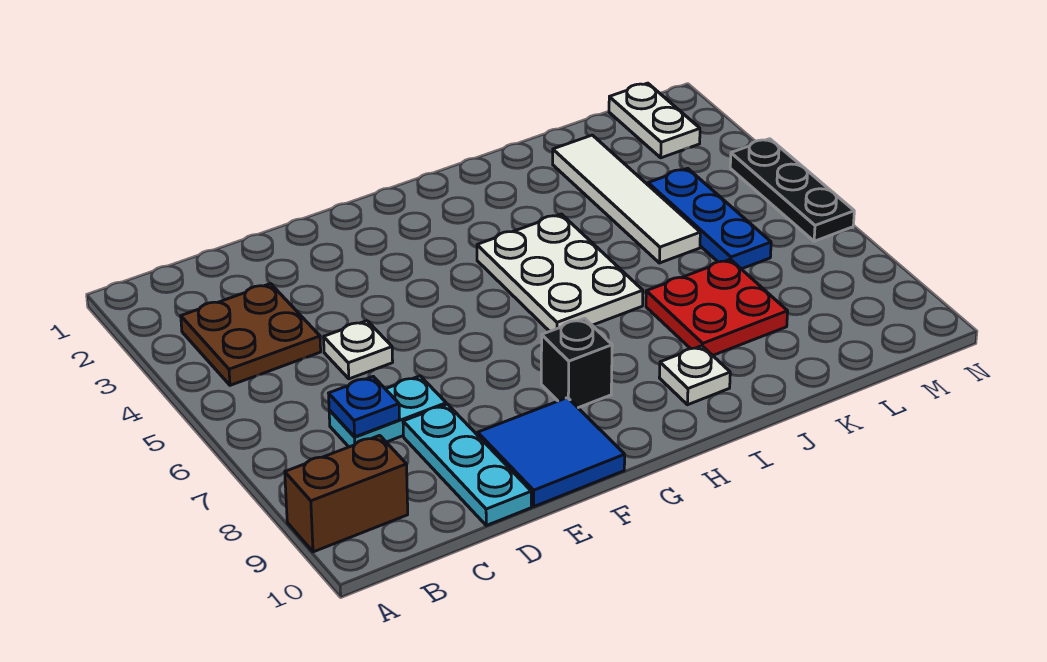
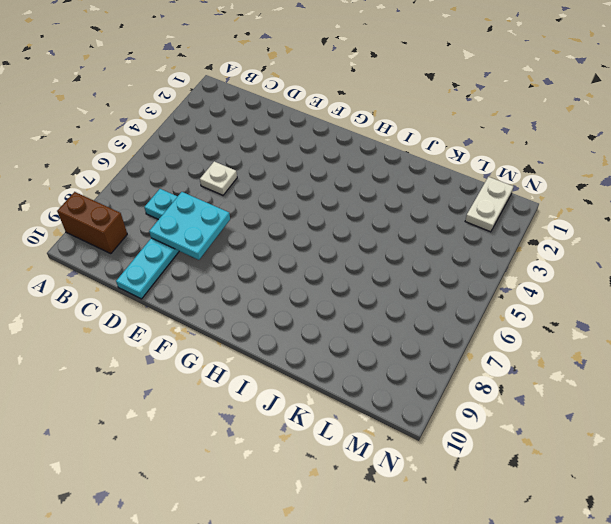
cyan plate D7:E8 level 2 -> none
none -> brown plate B3:C4 level 1
none -> blue tile E9:F10 level 1
none -> black brick G8 level 1

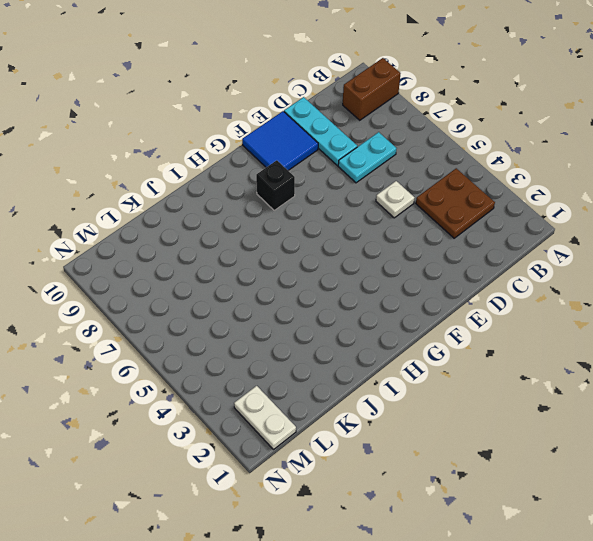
none -> white plate H4:I6 level 1
none -> white plate I9 level 1
none -> red plate J7:K8 level 1

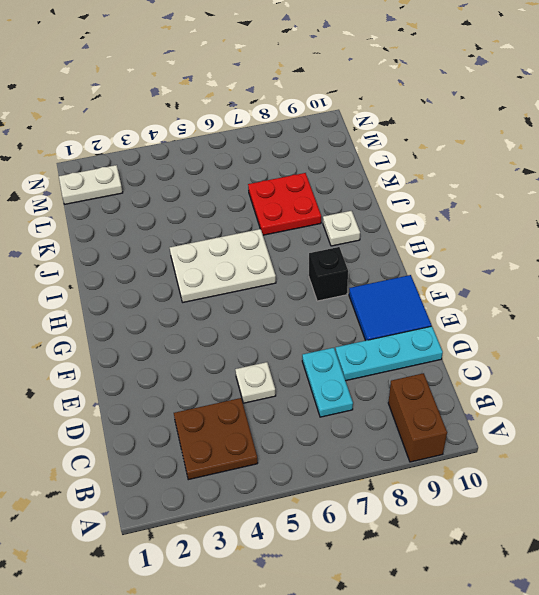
none -> white tile K2:K5 level 1
none -> blue plate L4:L6 level 1
none -> black plate N4:N6 level 1

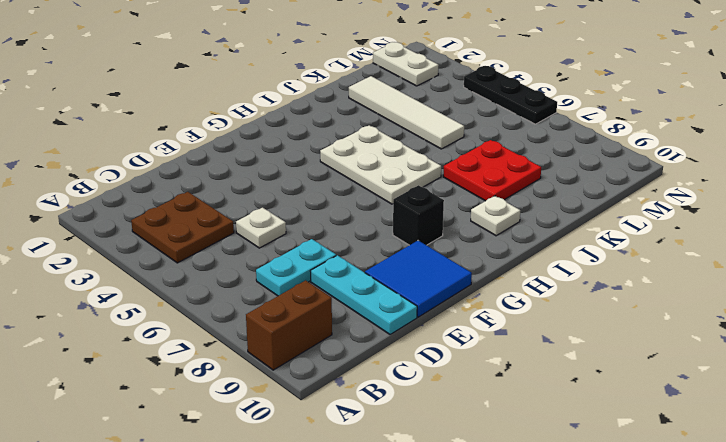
none -> blue plate L4:L6 level 1
none -> blue plate C7 level 2

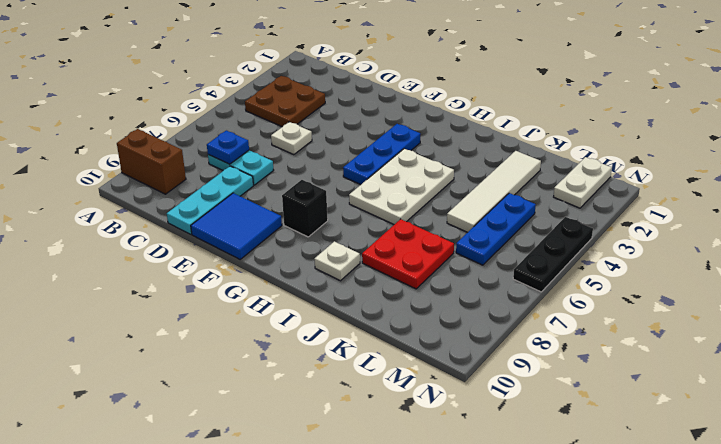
blue plate G3:G5 level 1 -> none

